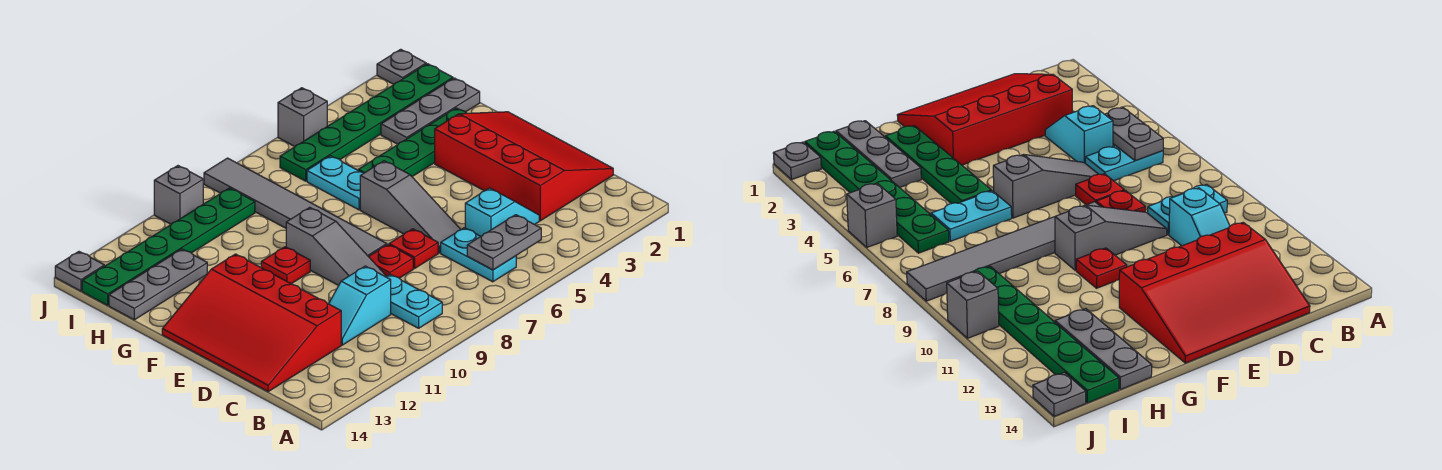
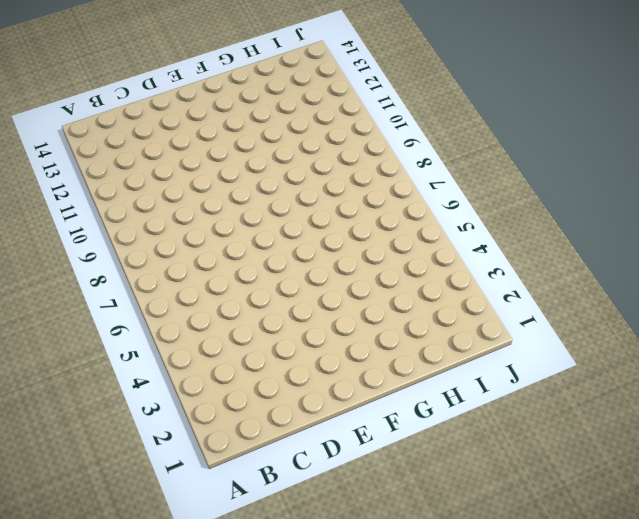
none -> cyan plate B6:C6 level 1
none -> cyan plate B9:C9 level 1
none -> red slope C1:F3 level 1 top 3

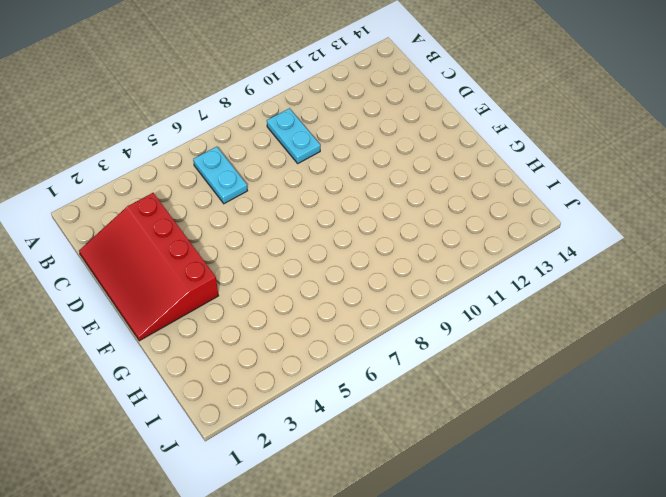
none -> cyan slope C4:C5 level 1 top 5
none -> cyan slope C10:C11 level 1 top 10
none -> red slope C12:F14 level 1 top 12

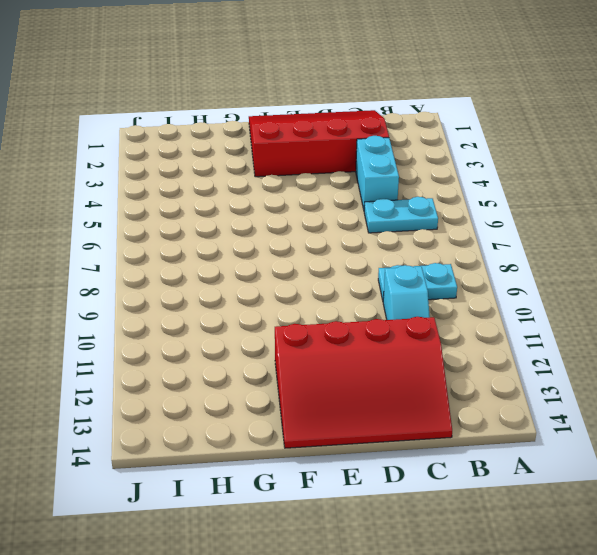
cyan brick C4:C5 level 1 -> cyan slope C4:C5 level 1 top 5
none -> grey slope D6:F6 level 1 top F
none -> red plate D7 level 1
none -> red plate D8 level 1

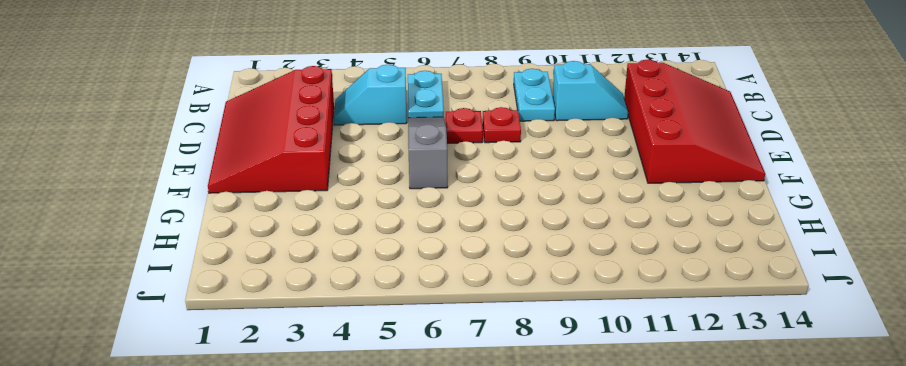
none -> grey slope D9:F9 level 1 top F
none -> grey tile E8:J8 level 1
none -> red plate F10 level 1

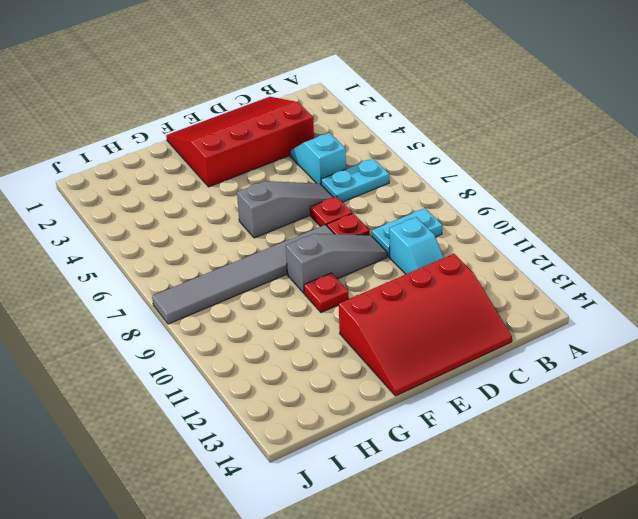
none -> green plate G2:G5 level 1
none -> cyan plate G6:H6 level 1
none -> grey plate H1:H3 level 1

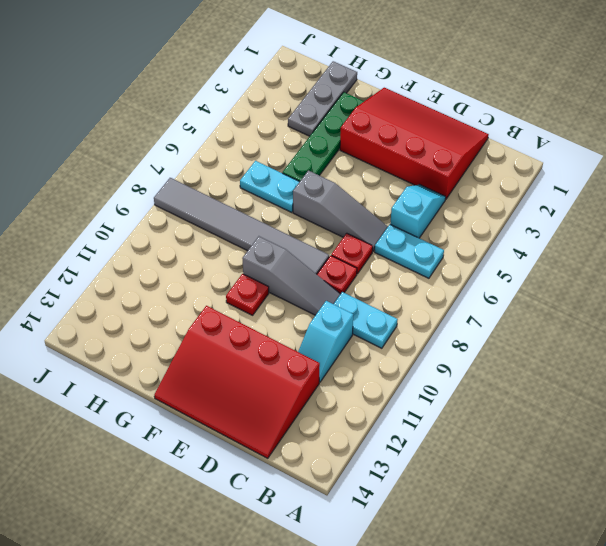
none -> grey plate H12:H14 level 1
none -> green plate I1:I6 level 1
none -> green plate I9:I14 level 1

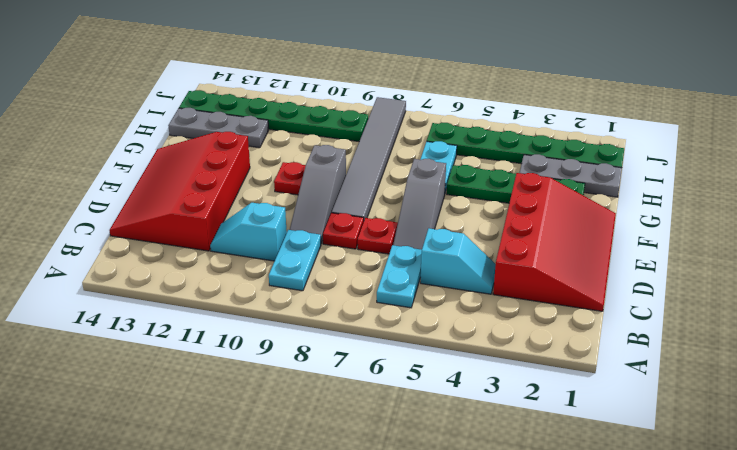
none -> grey plate J1 level 1
none -> grey brick J5 level 1
none -> grey brick J10 level 1

